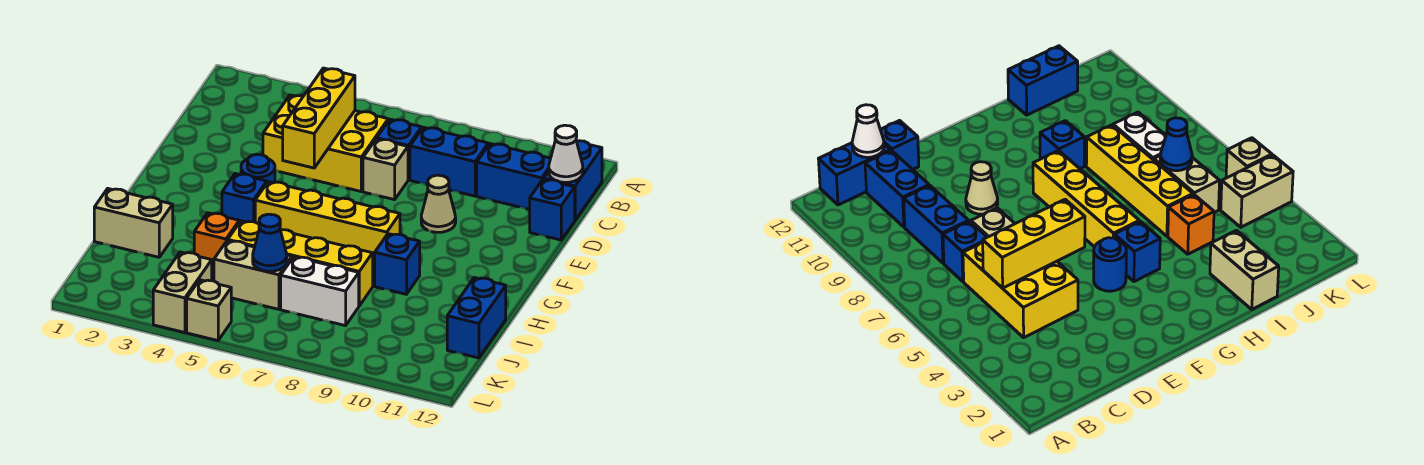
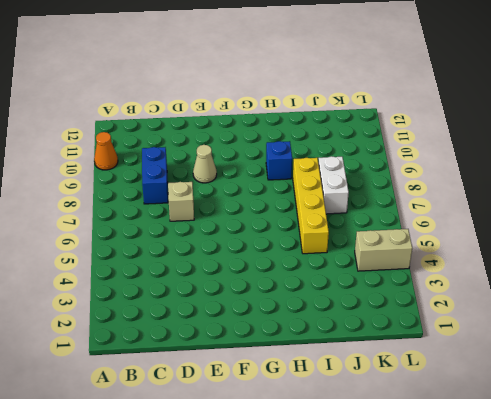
orange cone A10 level 1 -> none
none -> blue brick B12:C12 level 1
none -> yellow brick C4:D6 level 1
none -> blue brick C7 level 1

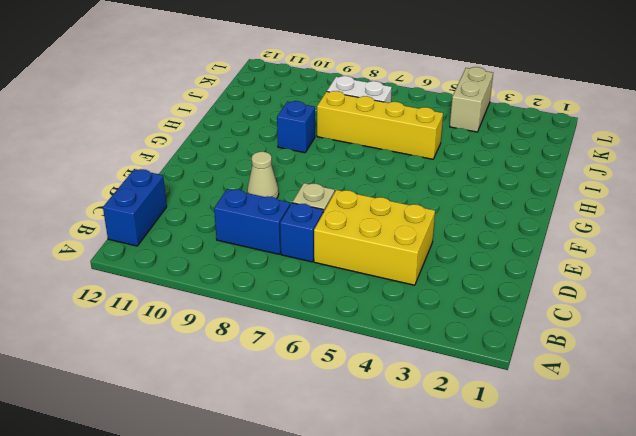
none -> blue brick C10:C11 level 1
none -> blue brick D12 level 1
none -> blue round brick F4 level 1

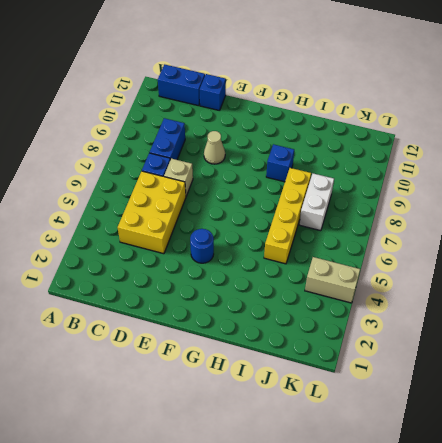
none -> blue brick C10:C11 level 1
none -> blue brick G4 level 1
none -> yellow brick G5:G8 level 1

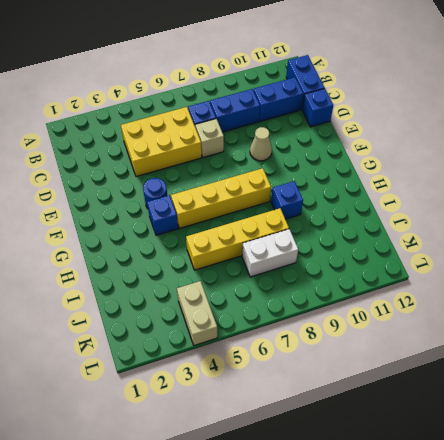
none -> tan brick I1:I2 level 1
none -> orange brick I4 level 1
none -> blue brick I12:J12 level 1

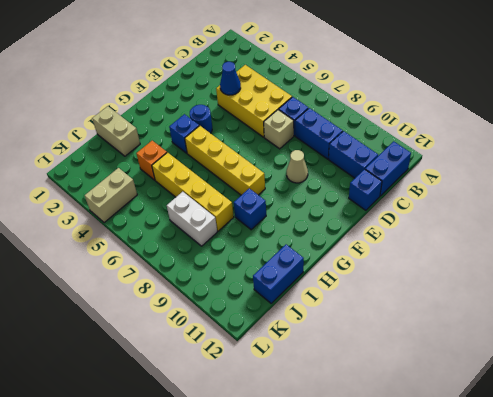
blue cone D4 level 2 -> blue cone J6 level 2
none -> tan brick J5:J6 level 1
none -> tan brick L5 level 1
none -> yellow brick C5:E5 level 2

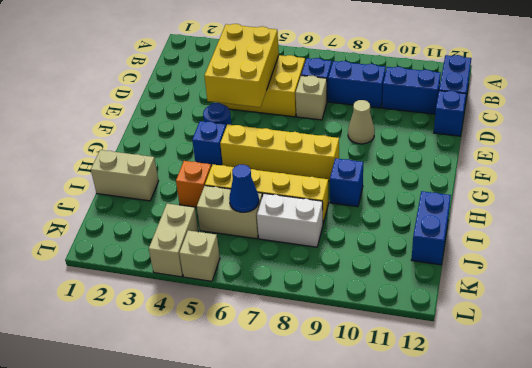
yellow brick C4:E5 level 2 -> yellow brick C5:E5 level 2
none -> white cone C12 level 2

